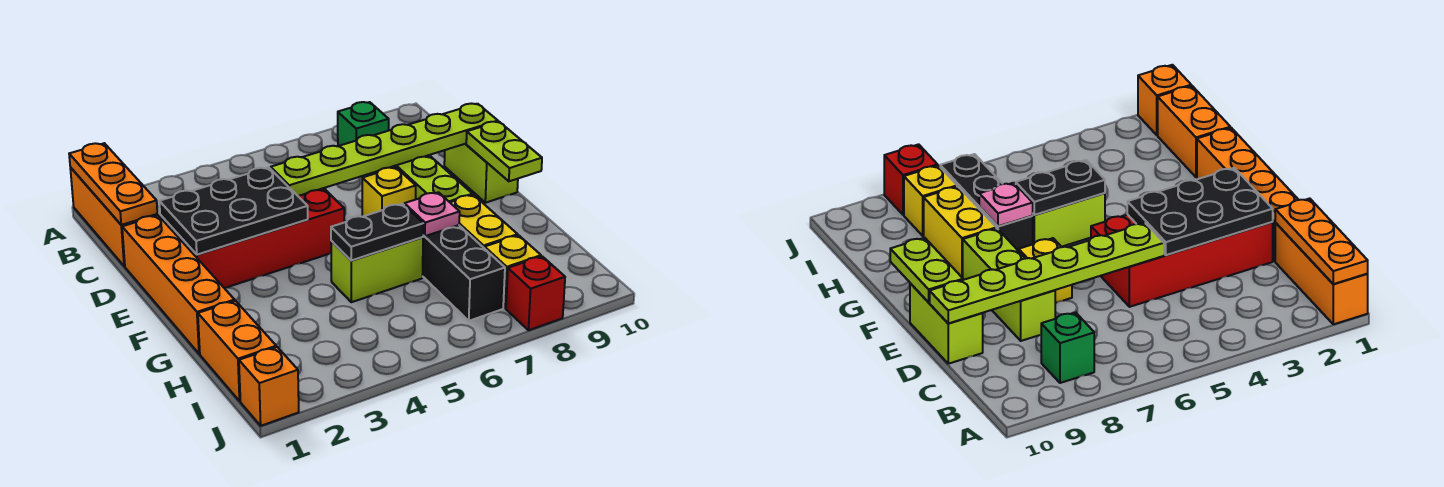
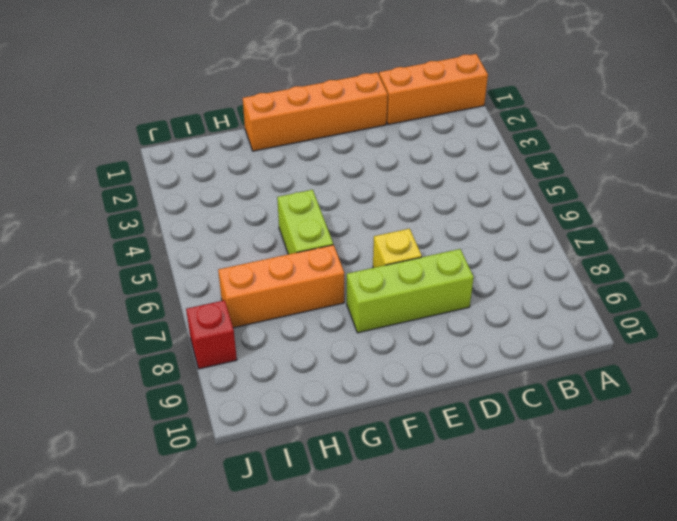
orange brick G7:I7 level 1 -> black brick G7:I7 level 1
none -> green brick B8 level 1
none -> red brick D2:E5 level 1
none -> lime brick D10:E10 level 1

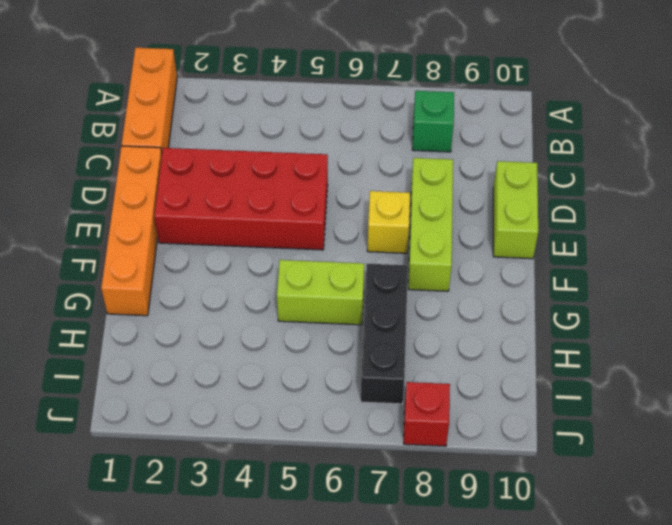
none -> yellow brick G8:H8 level 1
none -> orange brick H1:I1 level 1
none -> yellow brick I8 level 1

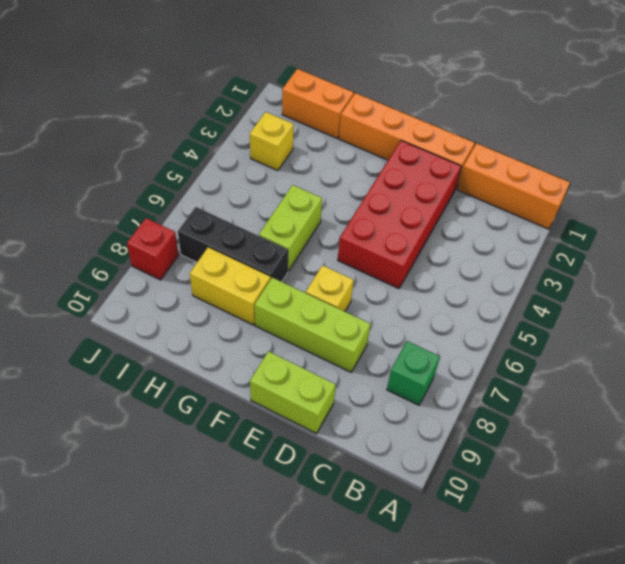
yellow brick I3 level 1 -> yellow brick I8 level 1
none -> orange brick J1 level 1
none -> orange plate A1:C1 level 2
none -> black plate D2:E4 level 2

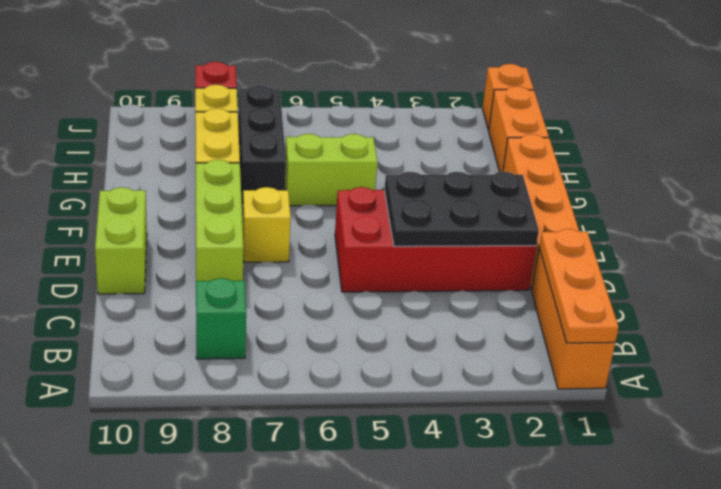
none -> lime plate D5:D10 level 2
none -> lime plate E10:F10 level 2
none -> black plate G5:G6 level 2

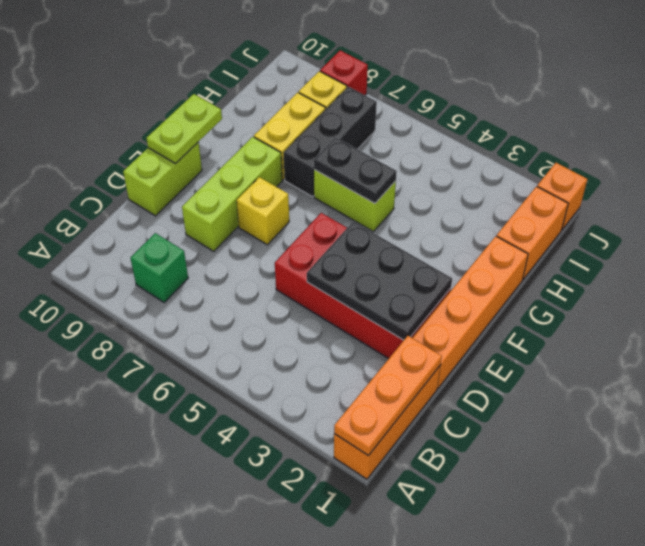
none -> lime plate D5:D10 level 2
none -> pink plate G7 level 2

